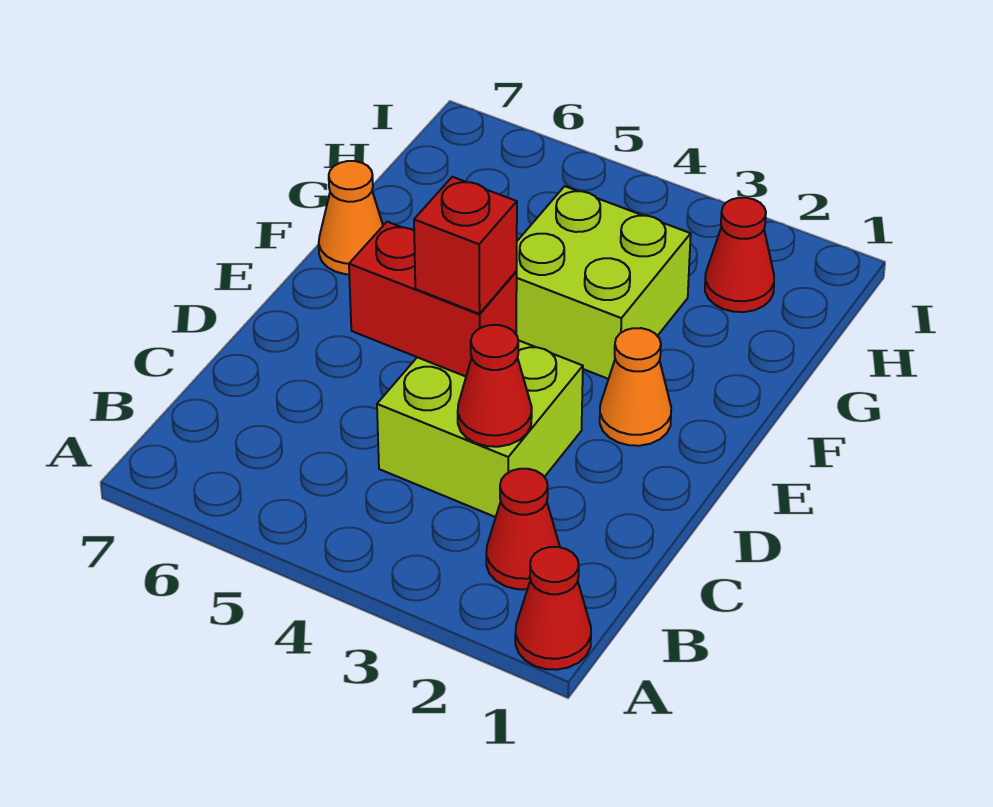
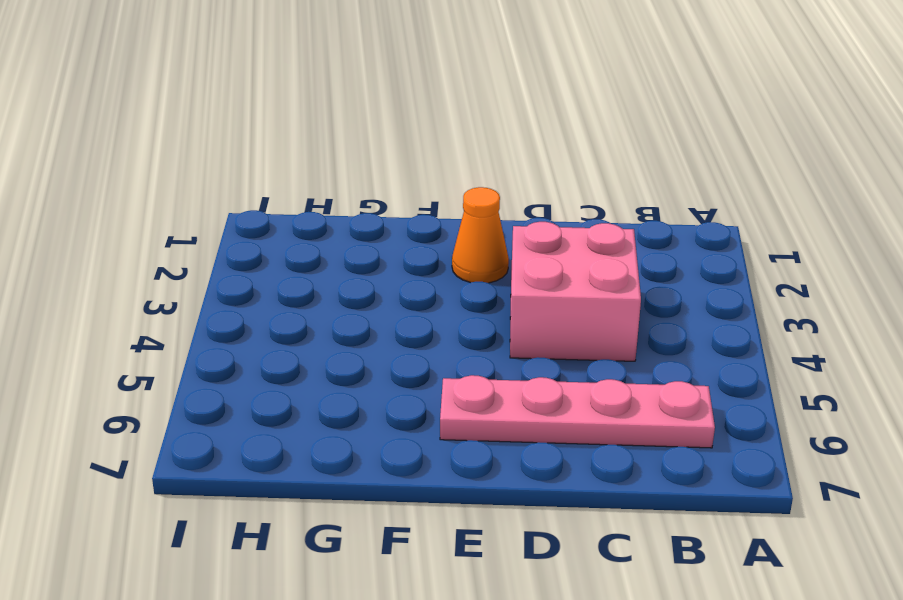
pink plate B6:E6 level 1 -> none
pink brick C3:D4 level 1 -> lime brick C3:D4 level 1
none -> red cone A1 level 1
none -> red cone B2 level 1

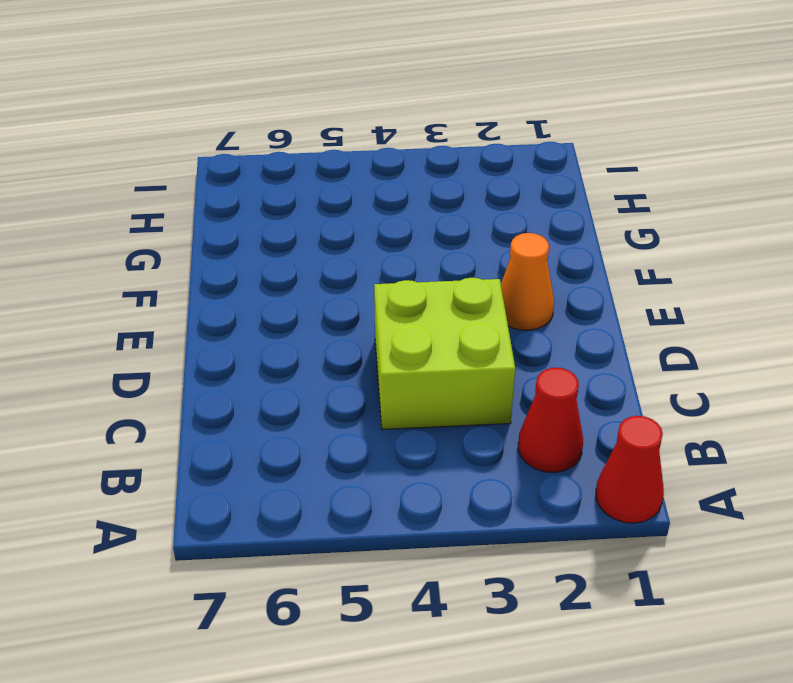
none -> lime brick F3:G4 level 1
none -> orange cone F7 level 1

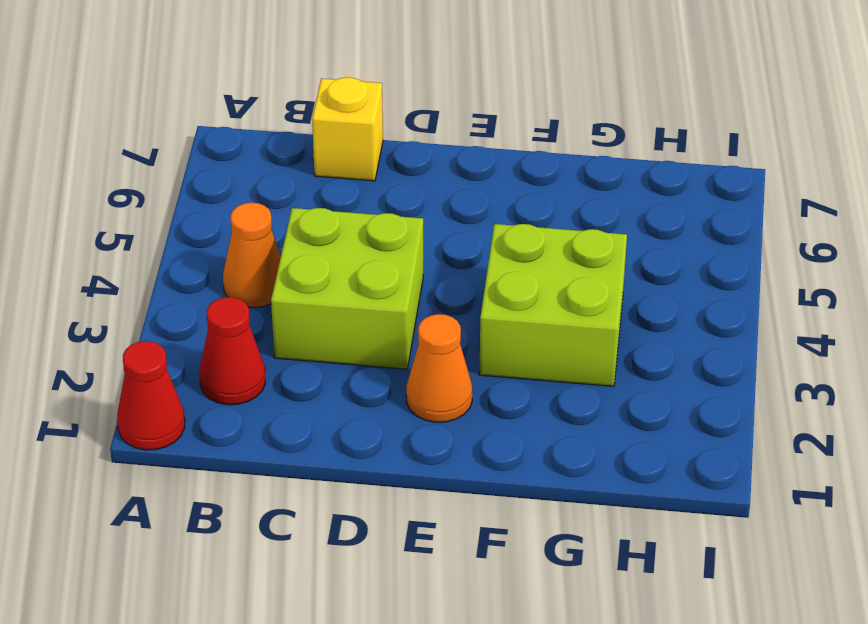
orange cone B4 level 1 -> orange cone F7 level 1
yellow brick C7 level 1 -> none
none -> red cone H2 level 1
none -> red cone C3 level 2

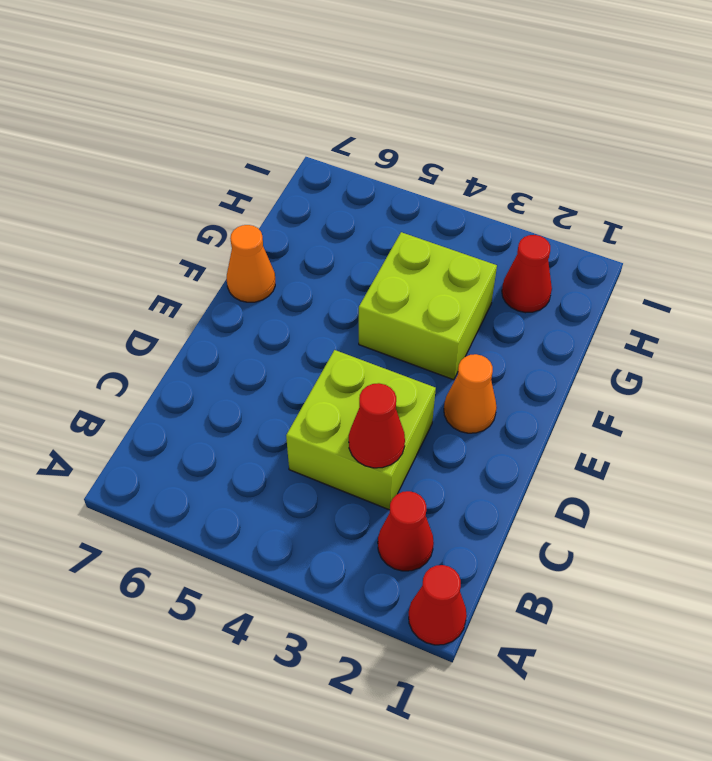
none -> red brick D4:D5 level 2
none -> red brick D4 level 3

